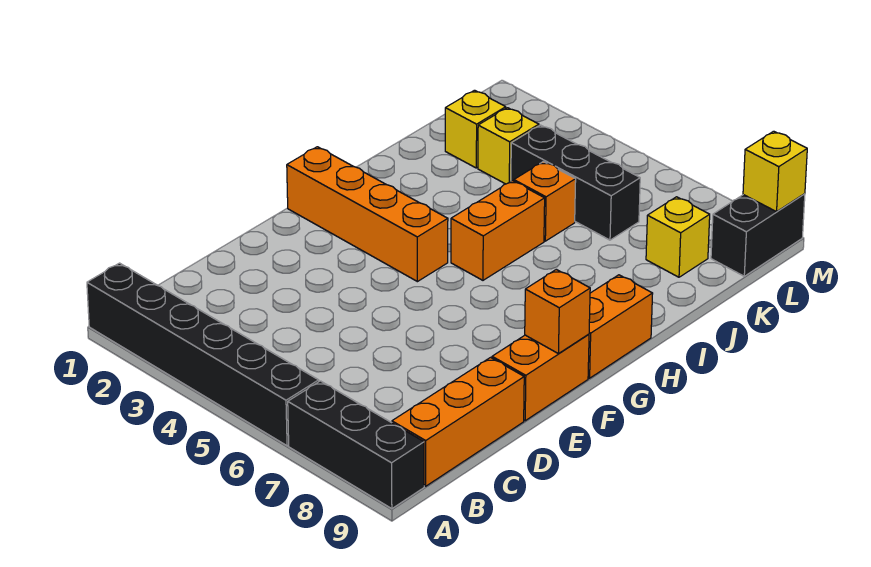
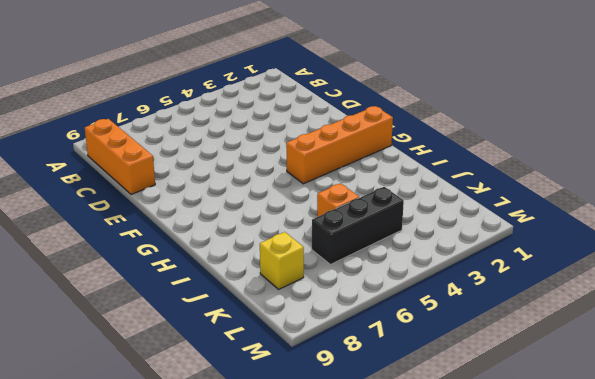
none -> black brick A1:A6 level 1
none -> black brick A7:A9 level 1
none -> orange brick E9:F9 level 1

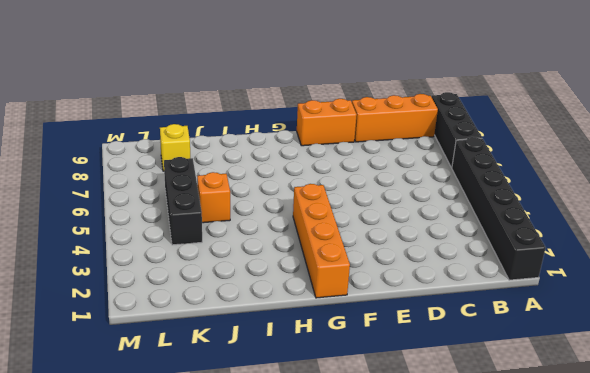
none -> orange brick G9:H9 level 1
none -> orange brick H5:I5 level 1
none -> yellow brick K2 level 1

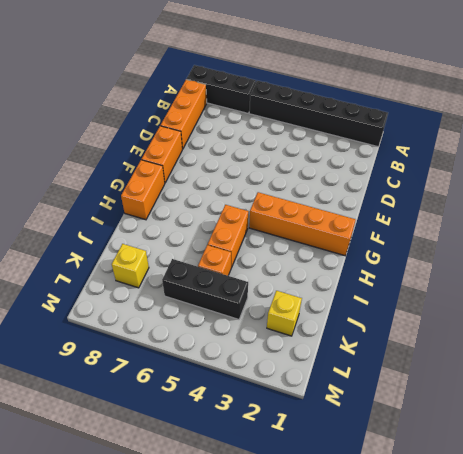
none -> yellow brick K3 level 1
none -> black brick L9:M9 level 1
none -> orange brick F9 level 2

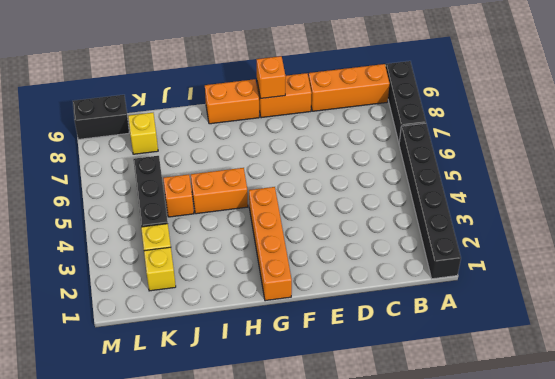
none -> yellow brick M9 level 2

